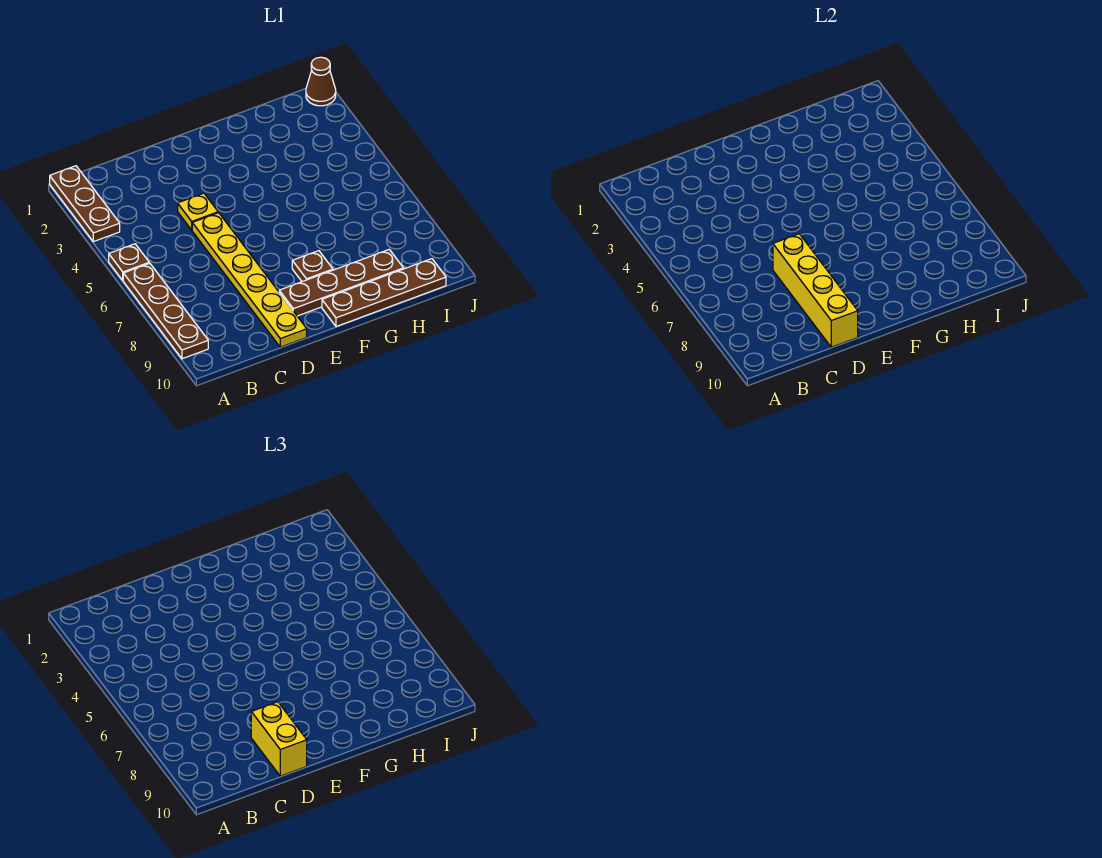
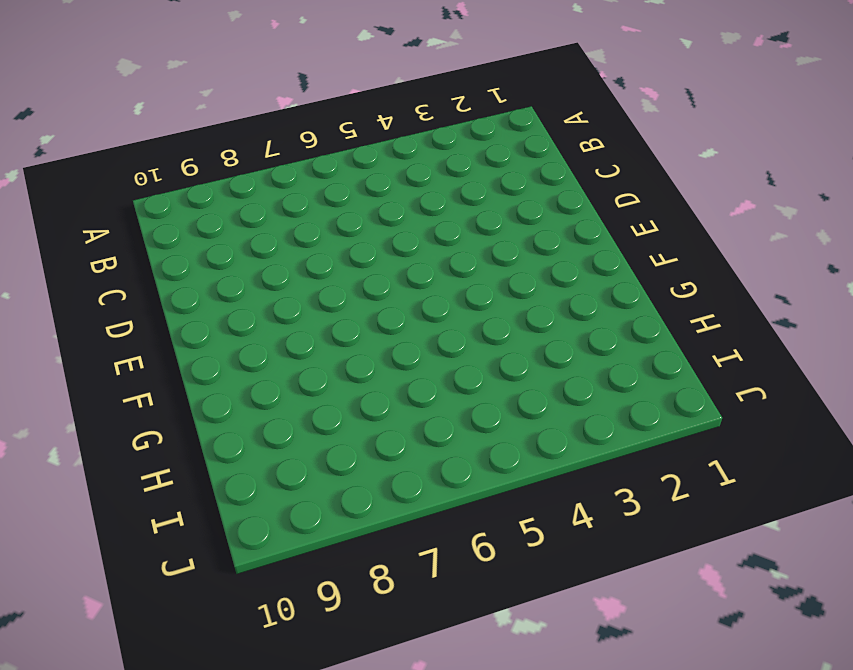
none -> brown plate A1:A3 level 1
none -> brown plate A5 level 1

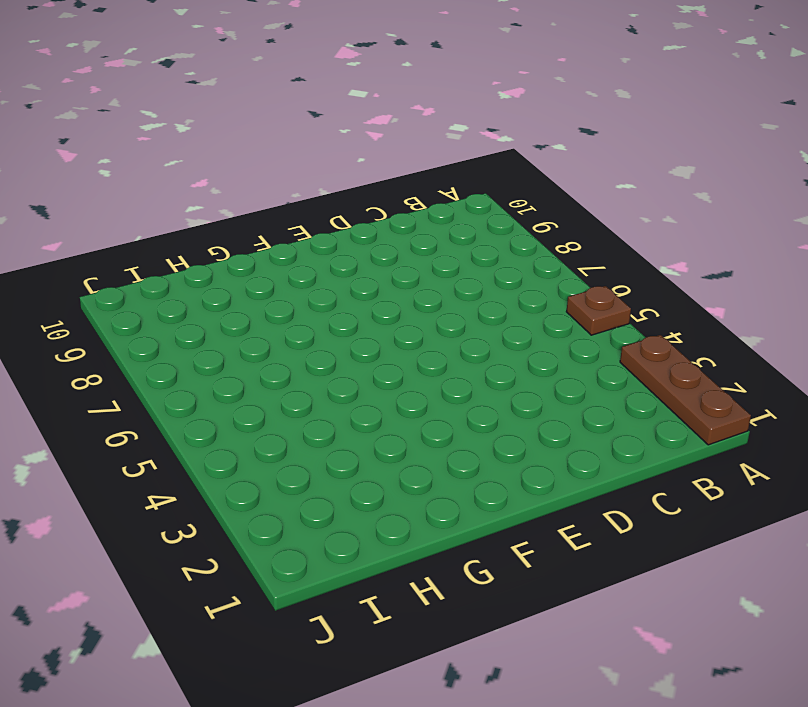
none -> brown plate A6:A9 level 1
none -> yellow plate D4 level 1

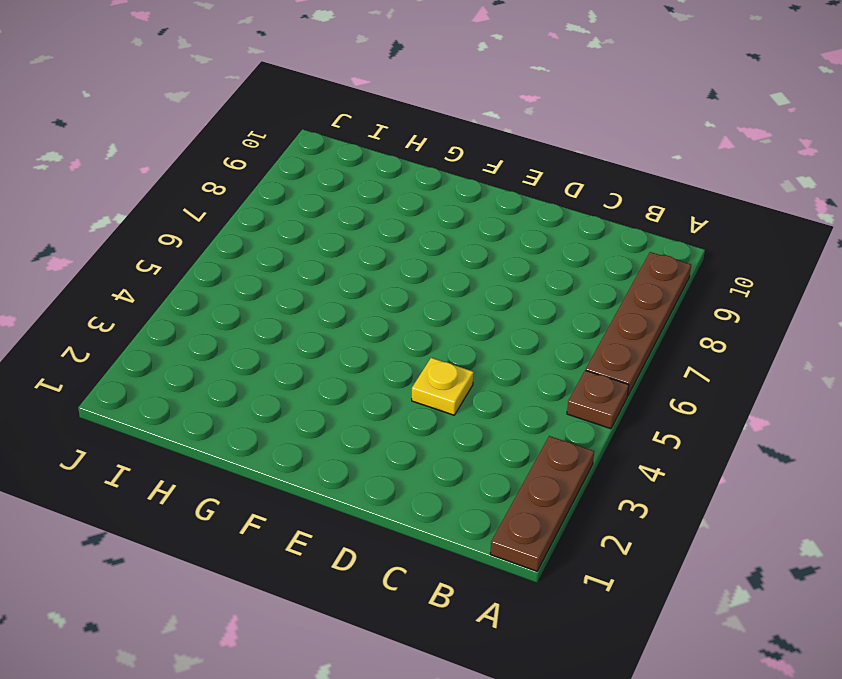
none -> yellow plate D5:D10 level 1
none -> brown plate E9:H9 level 1

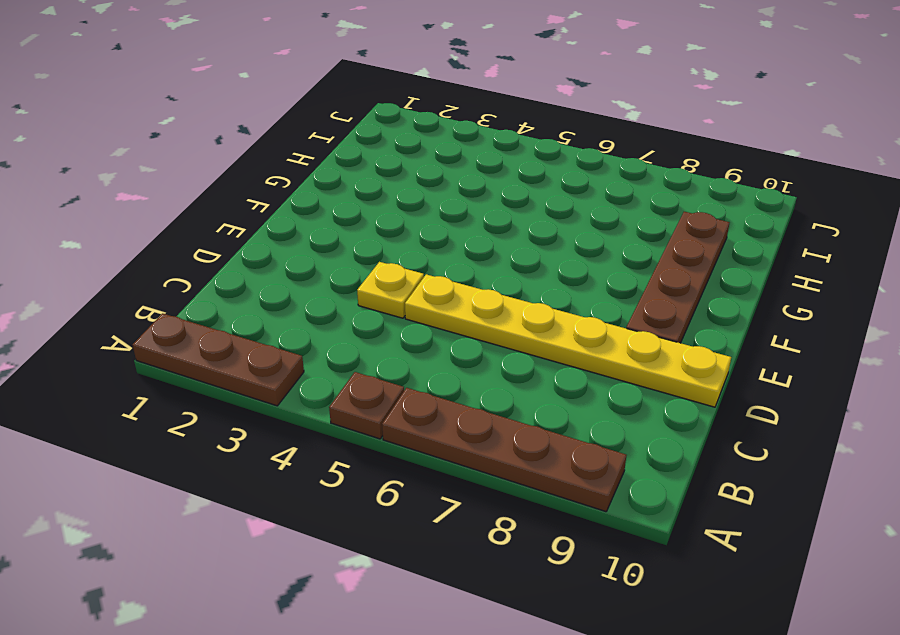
none -> brown plate F8 level 1
none -> brown plate F10:I10 level 1

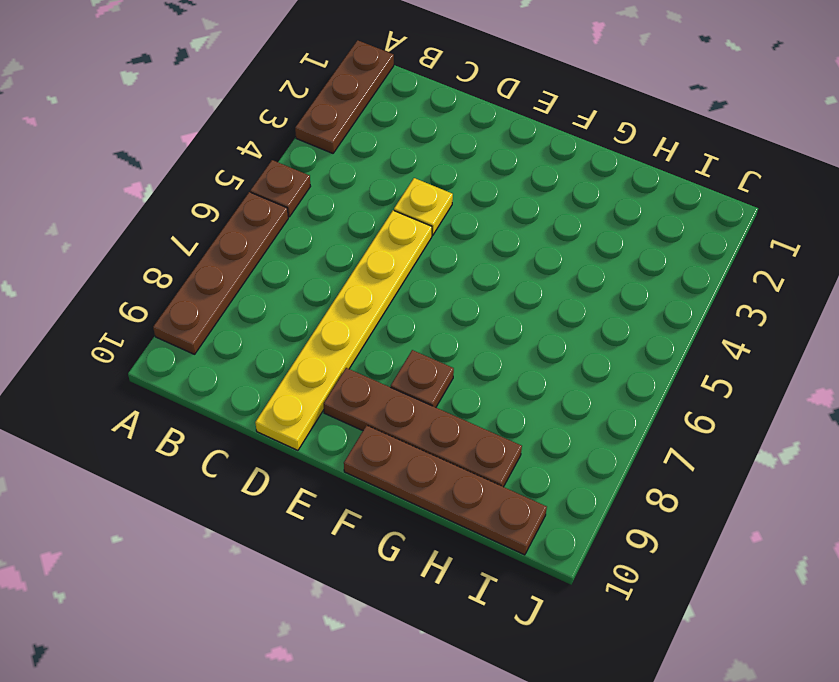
none -> brown cone J1 level 1
none -> yellow brick D7:D10 level 2

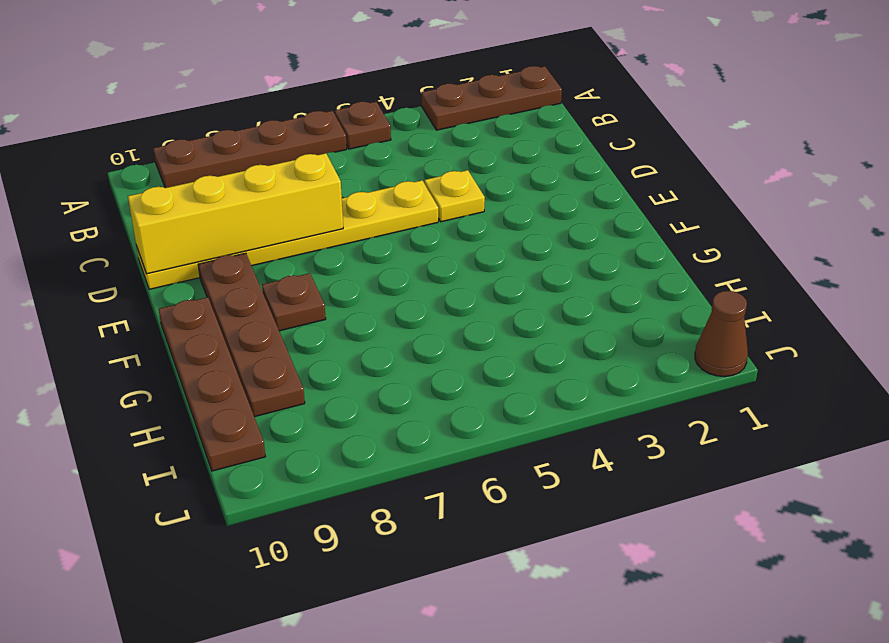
none -> yellow brick D9:D10 level 3

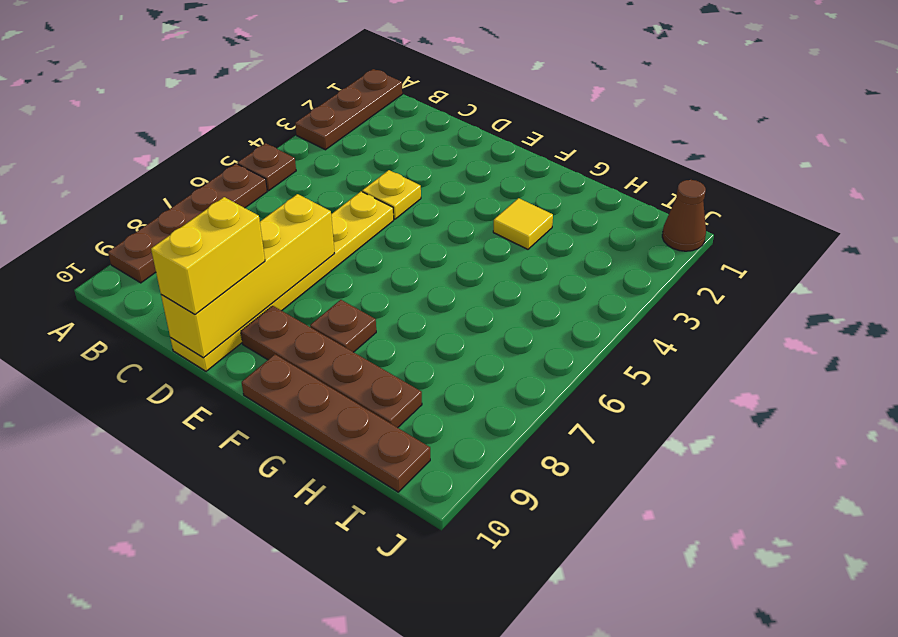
yellow tile G3 level 1 -> none

